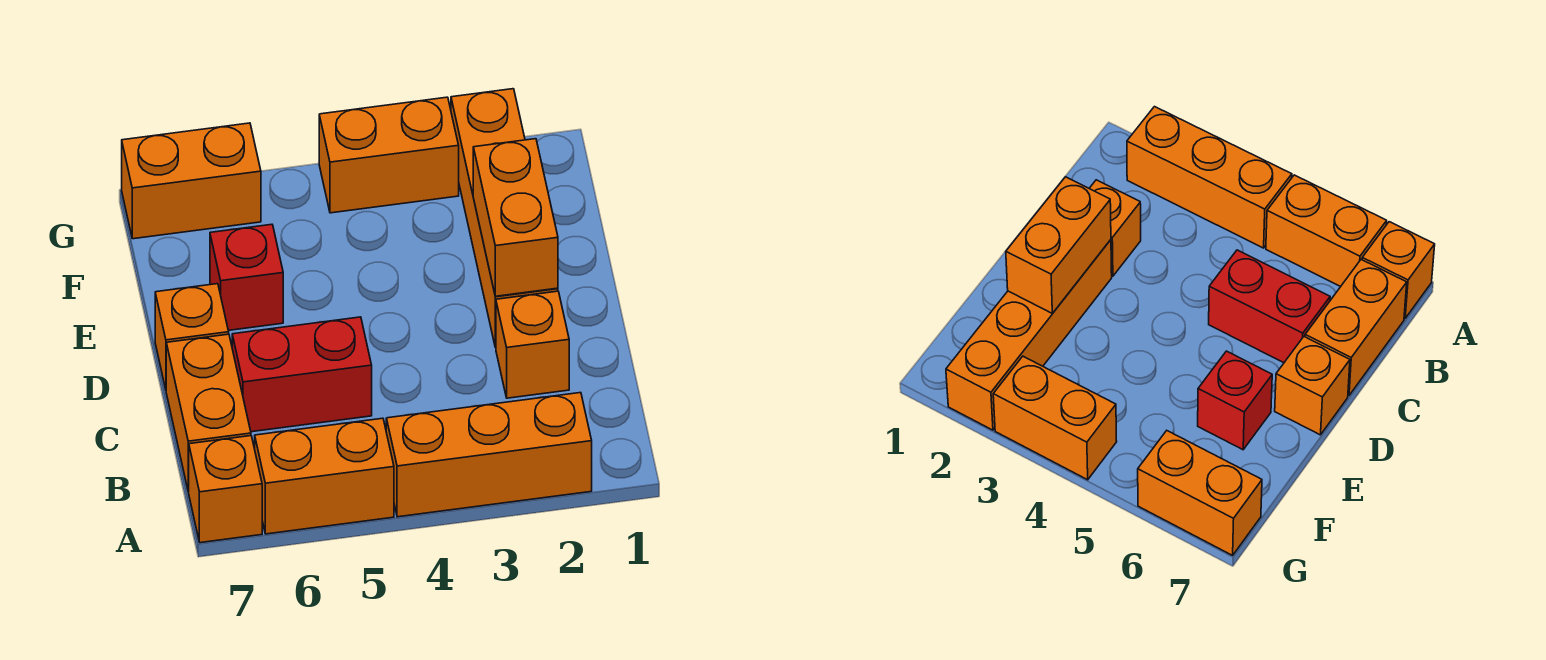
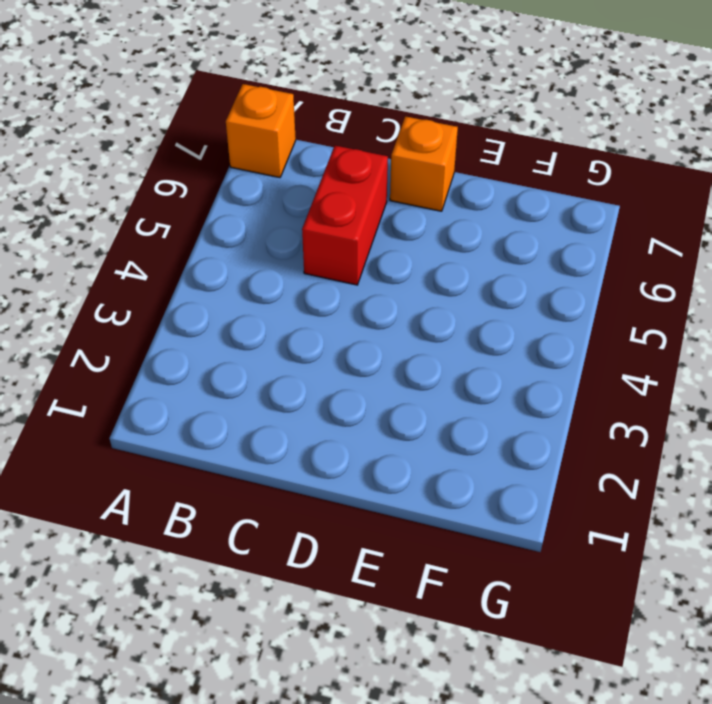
none -> orange brick A2:A4 level 1
none -> orange brick A5:A6 level 1
none -> orange brick B7:C7 level 1

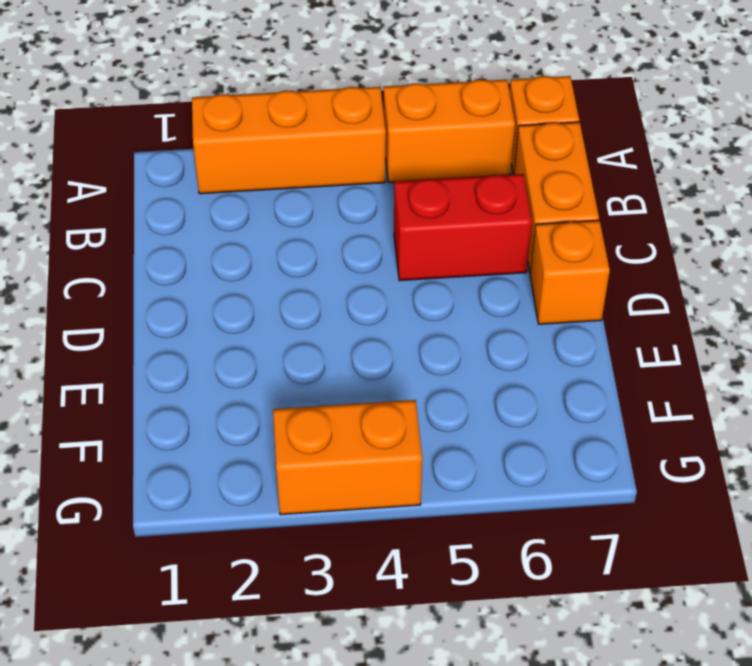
none -> orange brick C2 level 1
none -> orange brick D2:G2 level 1
none -> red brick E6 level 1

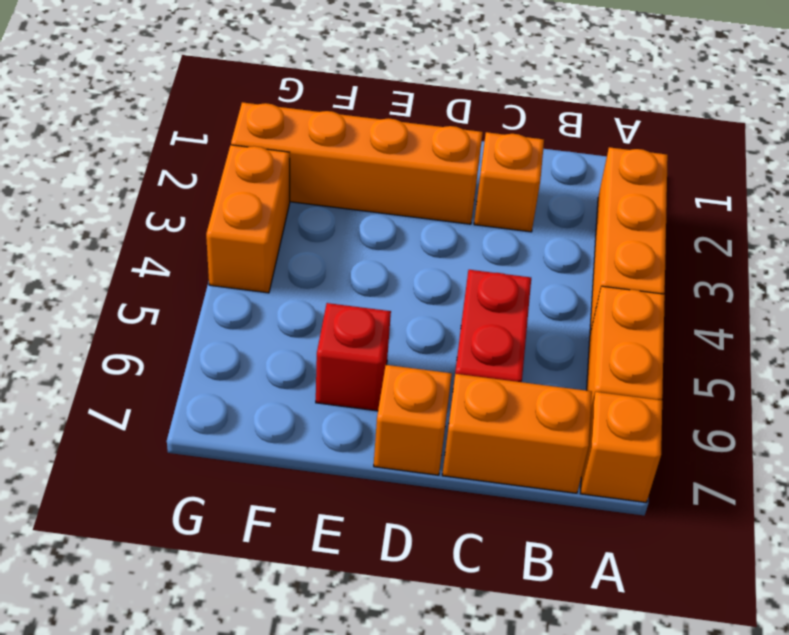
none -> orange brick G6:G7 level 1
none -> orange brick D2:E2 level 2

